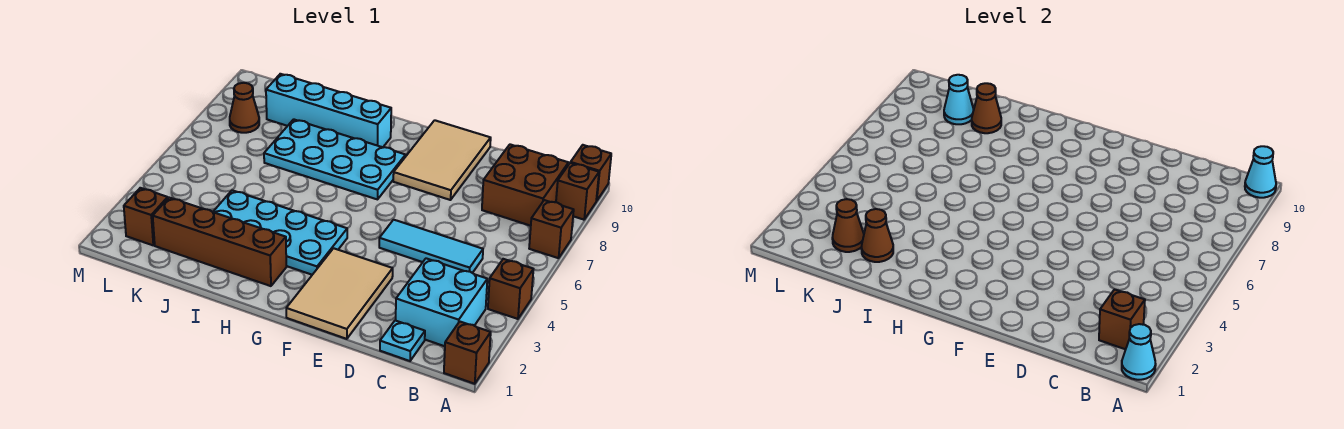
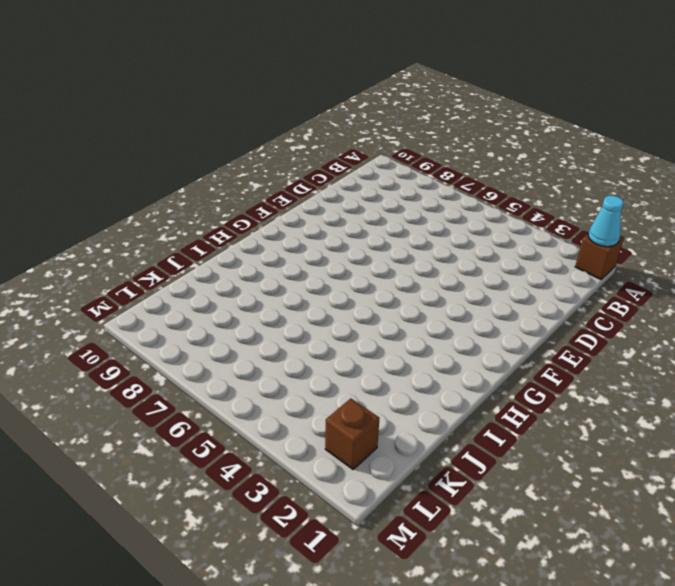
none -> brown brick A4 level 1
none -> brown brick A7 level 1
none -> brown brick A9 level 1

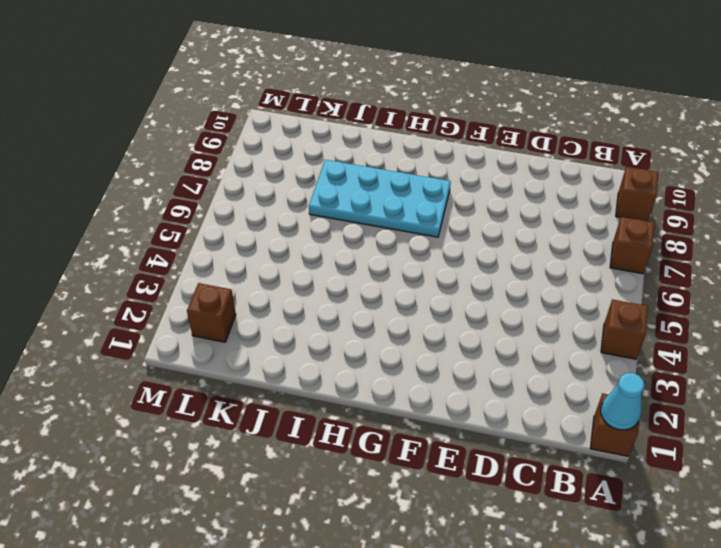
none -> brown brick A10 level 1
none -> cyan brick B2:C3 level 1
none -> brown brick B8:C9 level 1

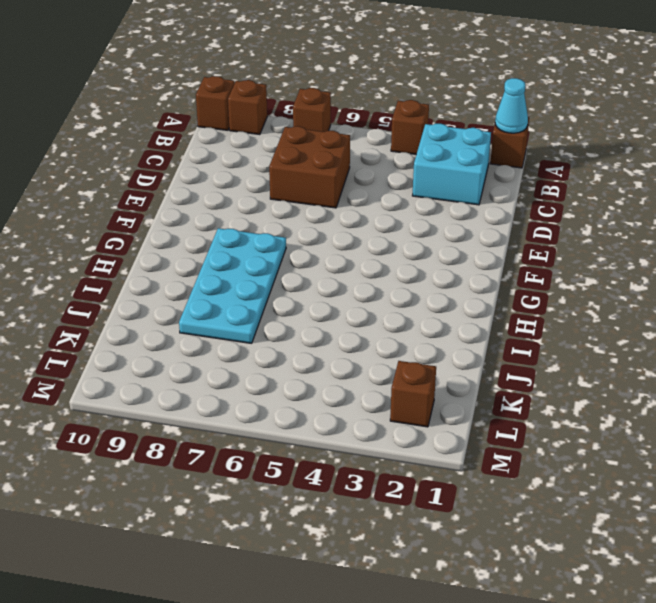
brown brick C6:D7 level 1 -> brown brick B8:C9 level 1
none -> cyan plate C1 level 1
none -> cyan tile C5:E5 level 1
none -> tan tile E1:F3 level 1

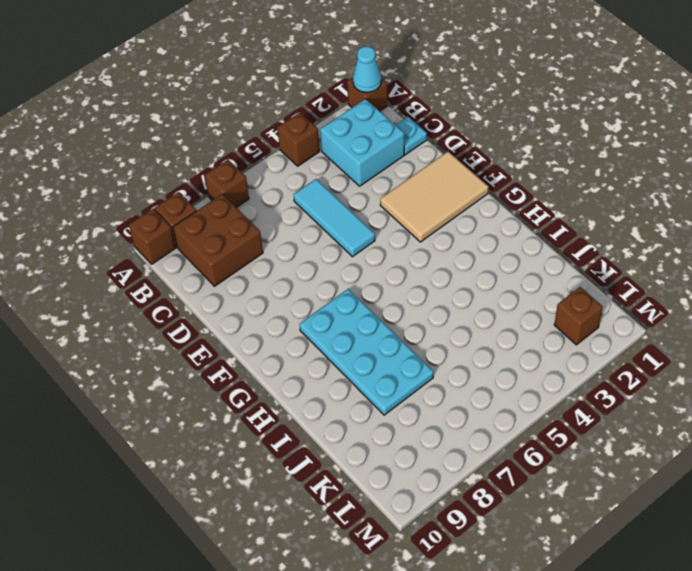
none -> tan tile E8:F10 level 1
none -> cyan plate G3:J4 level 1
none -> brown brick H2:K2 level 1

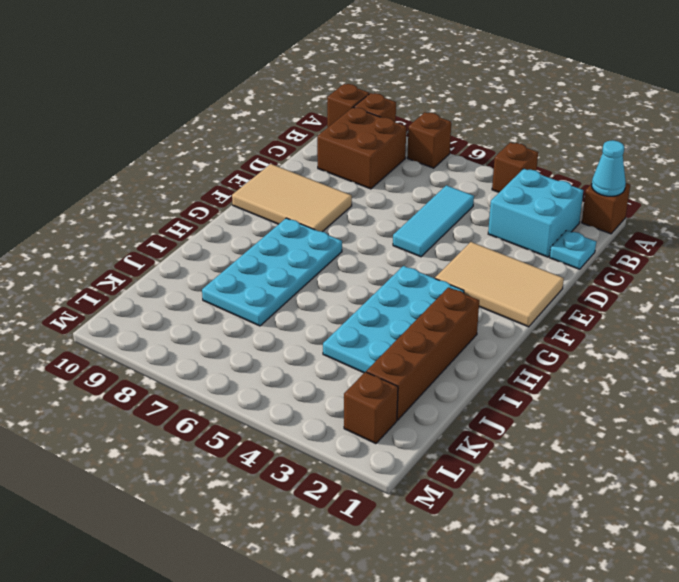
none -> cyan brick H9:K9 level 1
none -> brown cone L8 level 1
none -> cyan cone A10 level 2

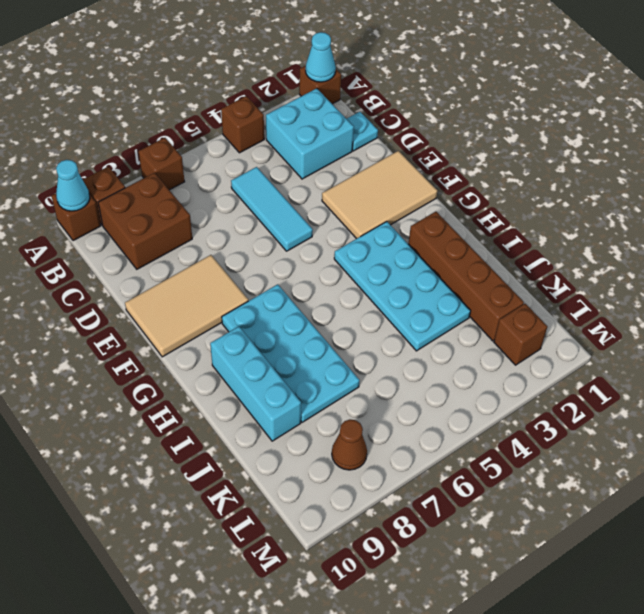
cyan brick H9:J9 level 1 -> cyan brick H9:K9 level 1
none -> brown brick B2 level 2
none -> brown cone J2 level 2
none -> brown cone J9 level 2

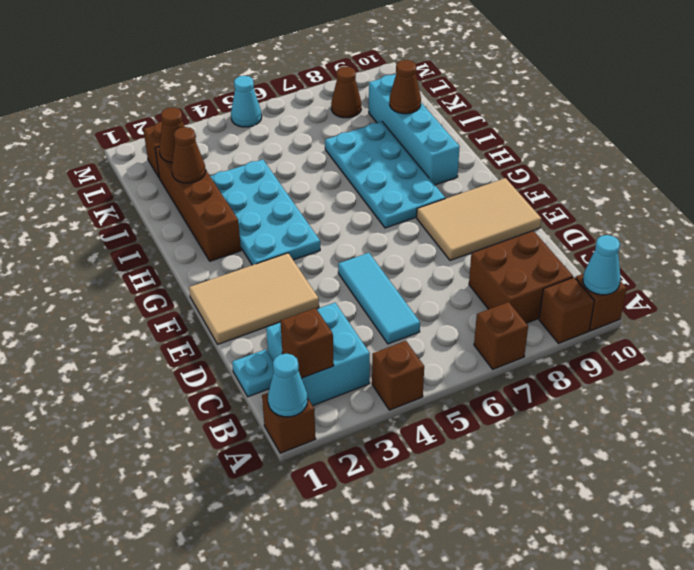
cyan cone M5 level 1 -> cyan cone K9 level 2

